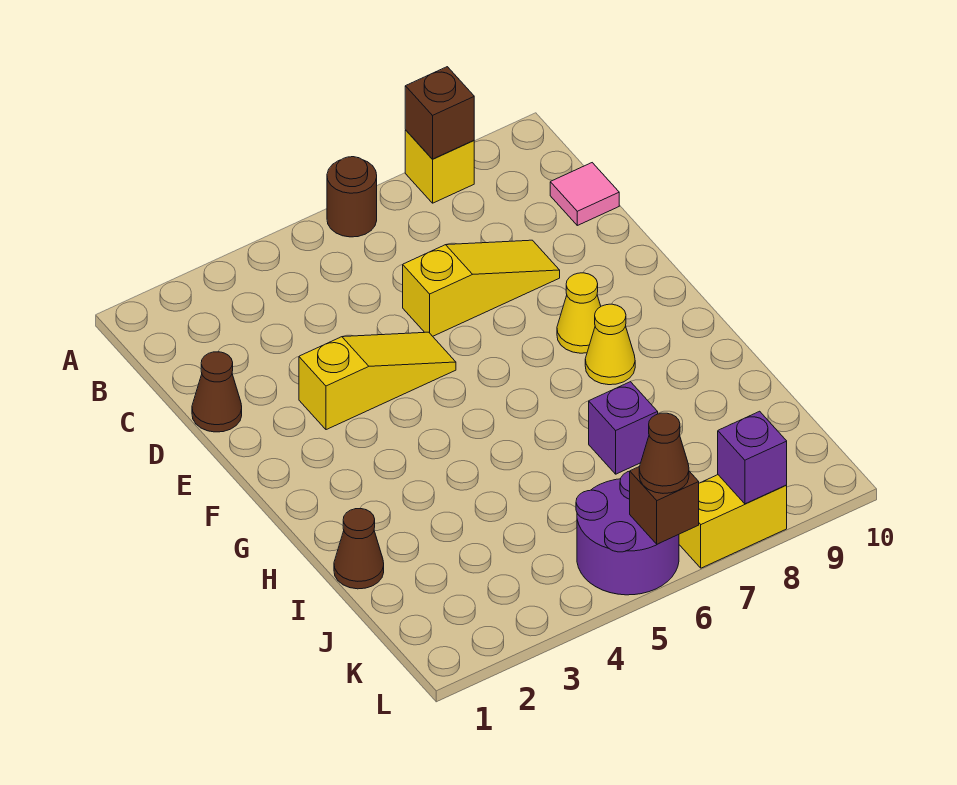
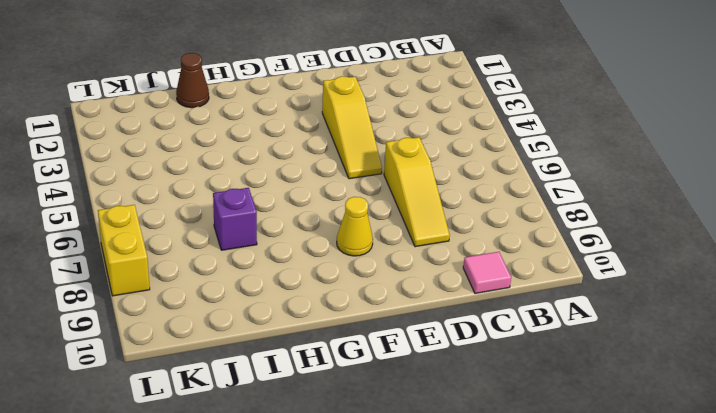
none -> brown round brick A6 level 1
none -> yellow brick A8 level 1
none -> brown cone D1 level 1

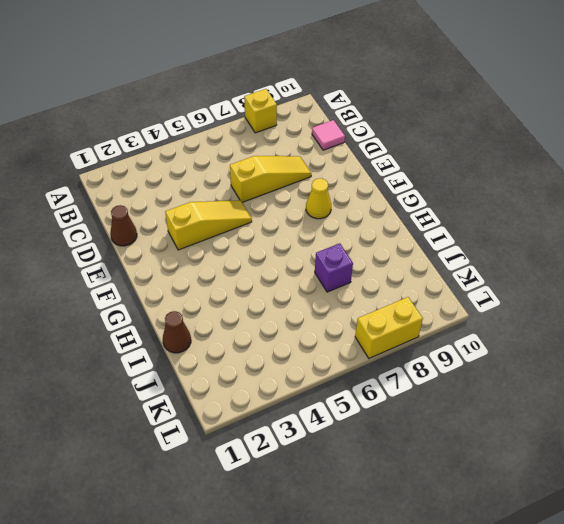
none -> brown round brick A6 level 1
none -> yellow cone G8 level 1
none -> purple round brick K5:L6 level 1

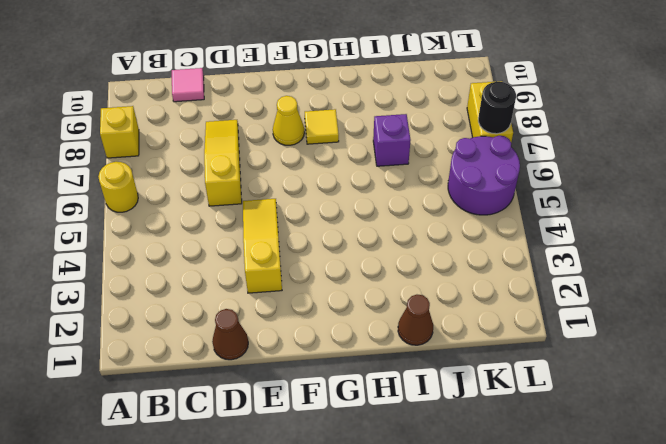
yellow round brick A6 level 1 -> brown round brick A6 level 1
yellow tile G8 level 1 -> yellow cone G8 level 1
black round brick L7 level 2 -> none
none -> brown brick A8 level 2
none -> brown brick L6 level 2
none -> purple brick L8 level 2

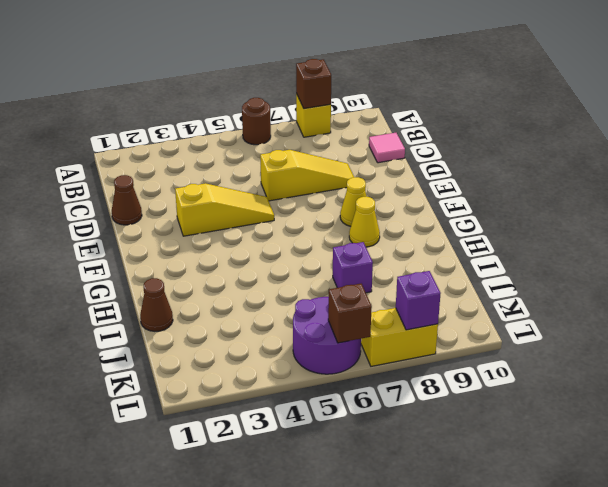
none -> brown cone L6 level 3

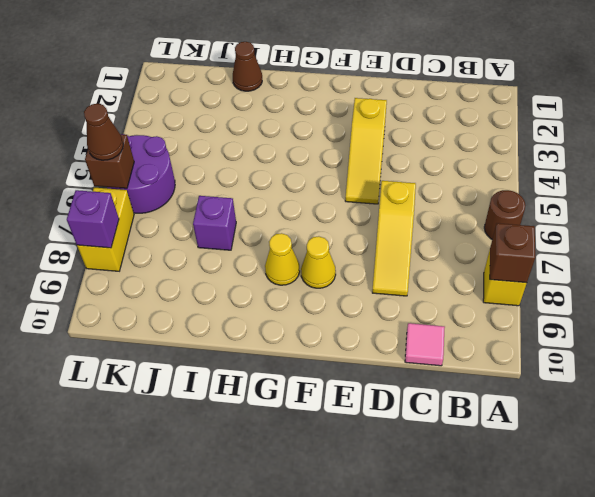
none -> brown cone D1 level 1

